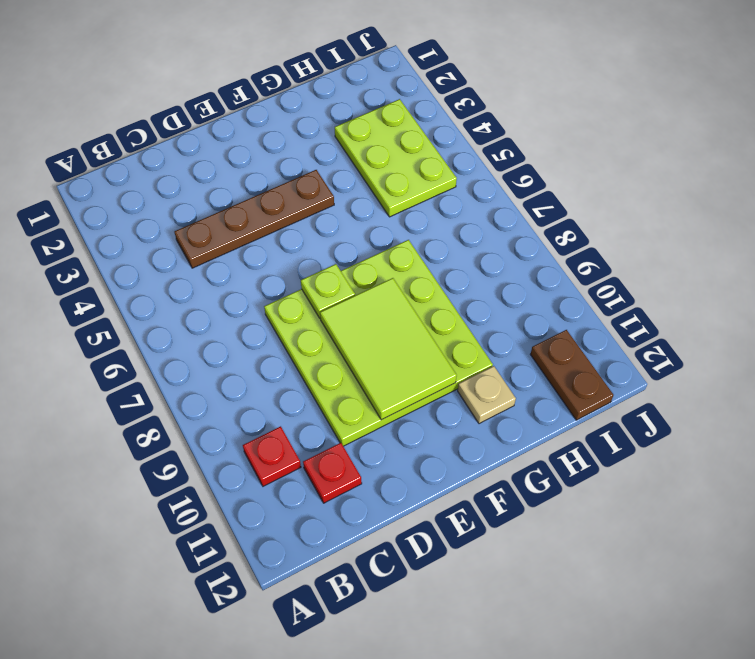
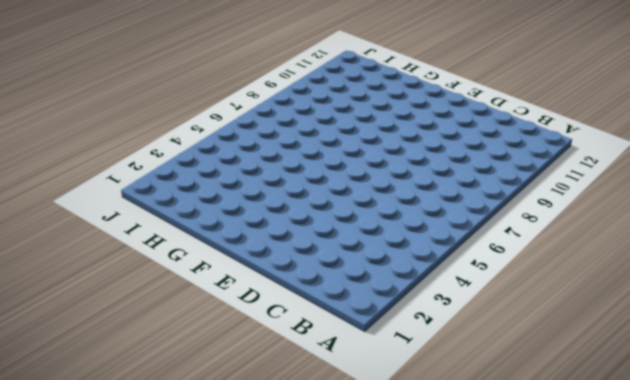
none -> red plate B10 level 1
none -> brown plate C4:F4 level 1

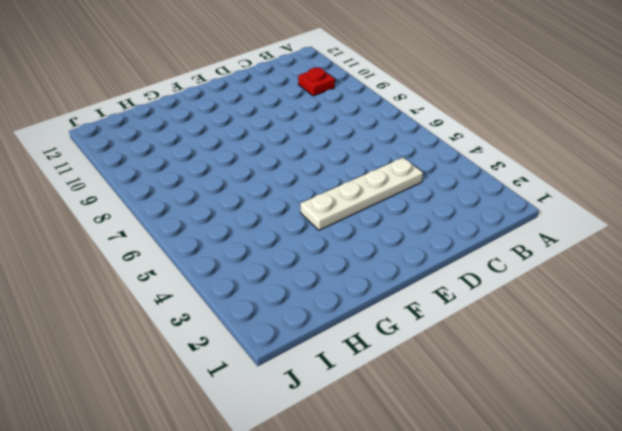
white plate C4:F4 level 1 -> brown plate C4:F4 level 1
none -> red plate C11 level 1
none -> lime plate D7:G10 level 1

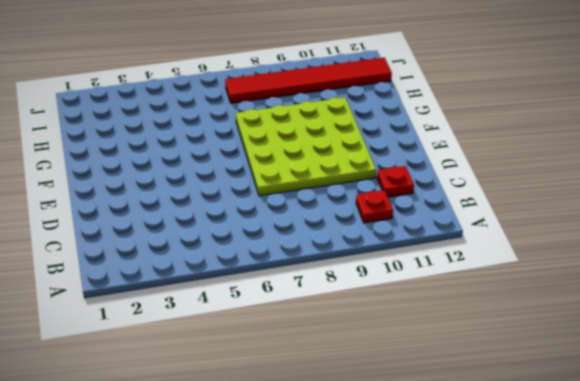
red tile I7:I12 level 1 -> brown plate I11:I12 level 1
none -> brown plate C4:F4 level 1
none -> tan plate G11 level 1

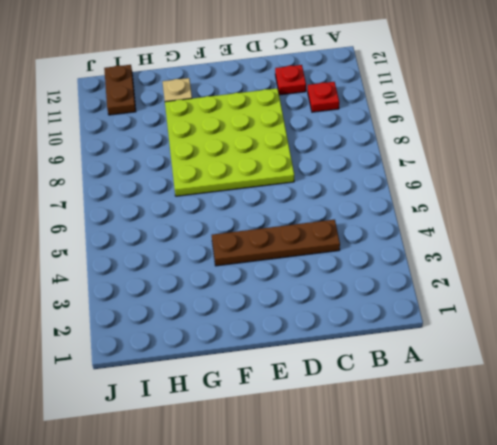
none -> lime plate H3:I5 level 1
none -> lime plate E7 level 2

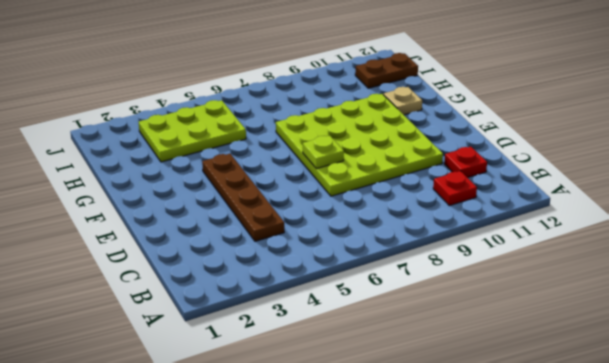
none -> lime tile E8:F10 level 2

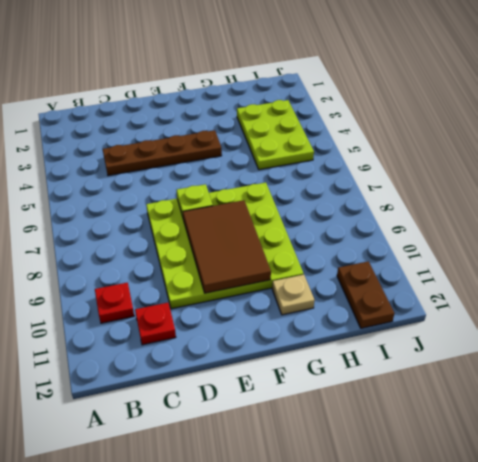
brown tile E8:F10 level 2 -> lime tile E8:F10 level 2

